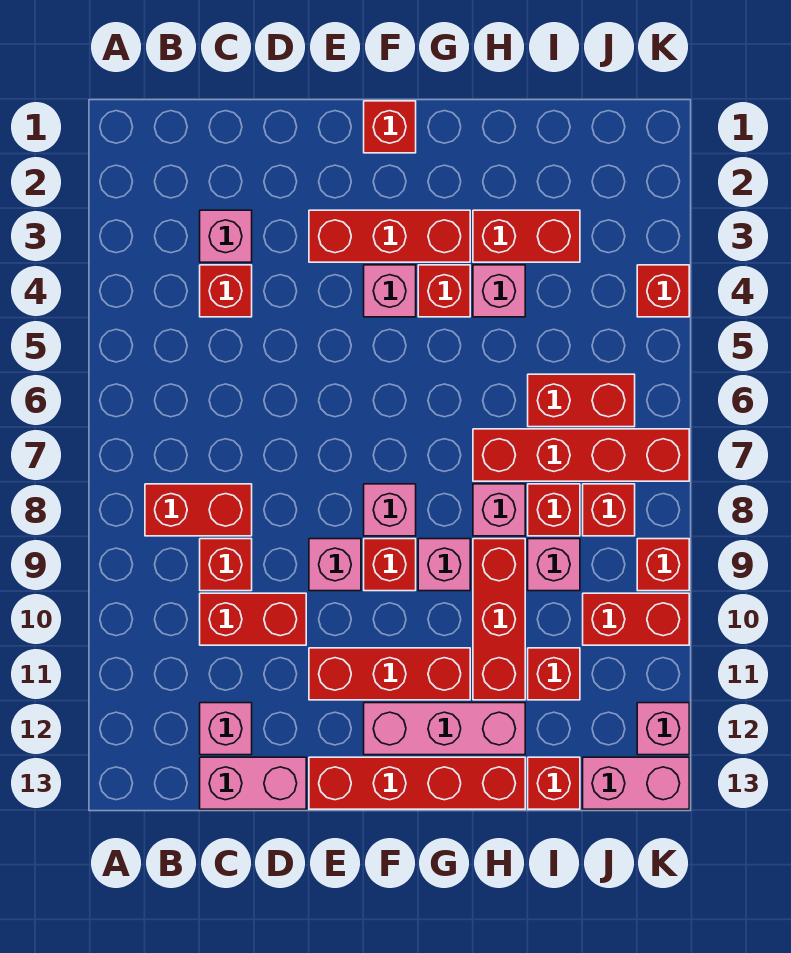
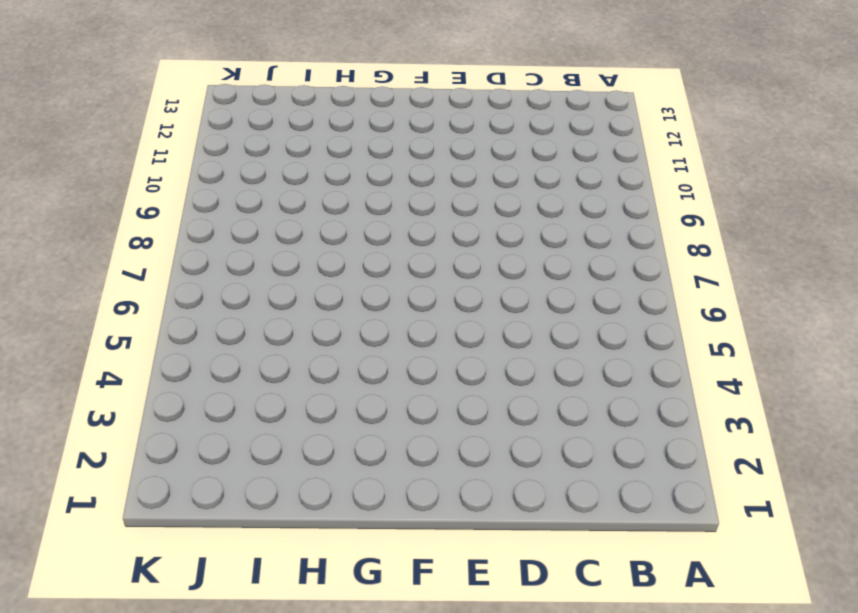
none -> red brick B8:C8 level 1
none -> pink brick C3 level 1
none -> red brick C4 level 1
none -> red brick C9 level 1

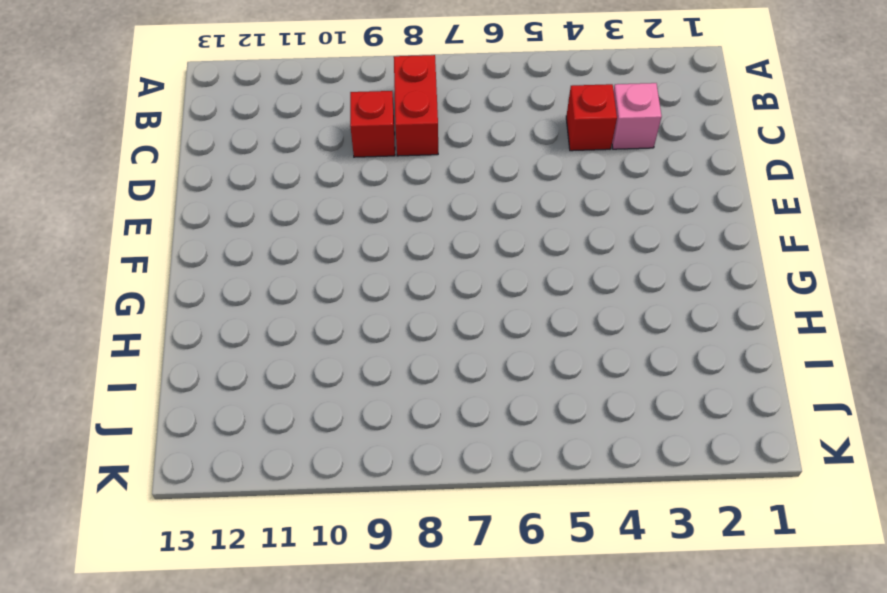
none -> red brick C10:D10 level 1
none -> pink brick C12 level 1
none -> pink brick C13:D13 level 1
none -> red brick E3:G3 level 1

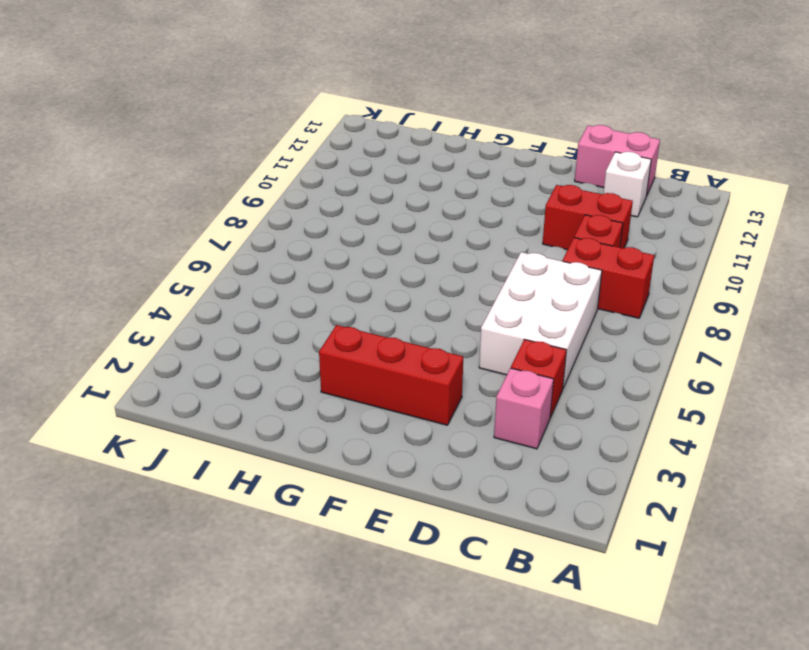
white brick C5:D7 level 1 -> none
white brick C12 level 1 -> pink brick C12 level 1
none -> pink brick E9 level 1
none -> red brick E11:G11 level 1
none -> red brick E13:H13 level 1
none -> red brick F1 level 1

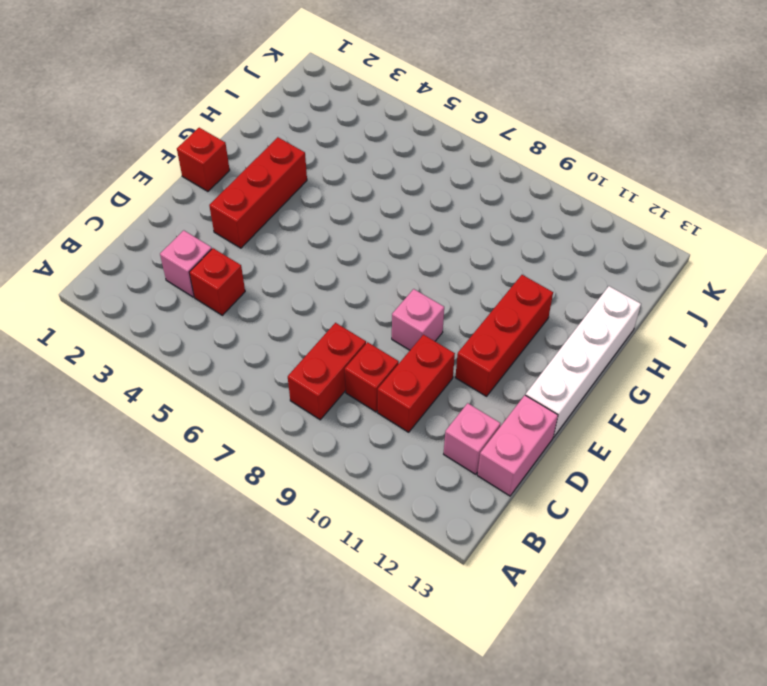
white brick E13:H13 level 1 -> red brick E13:H13 level 1
none -> pink brick F4 level 1
none -> pink brick F8 level 1
none -> red brick F9 level 1
none -> pink brick F12:H12 level 1

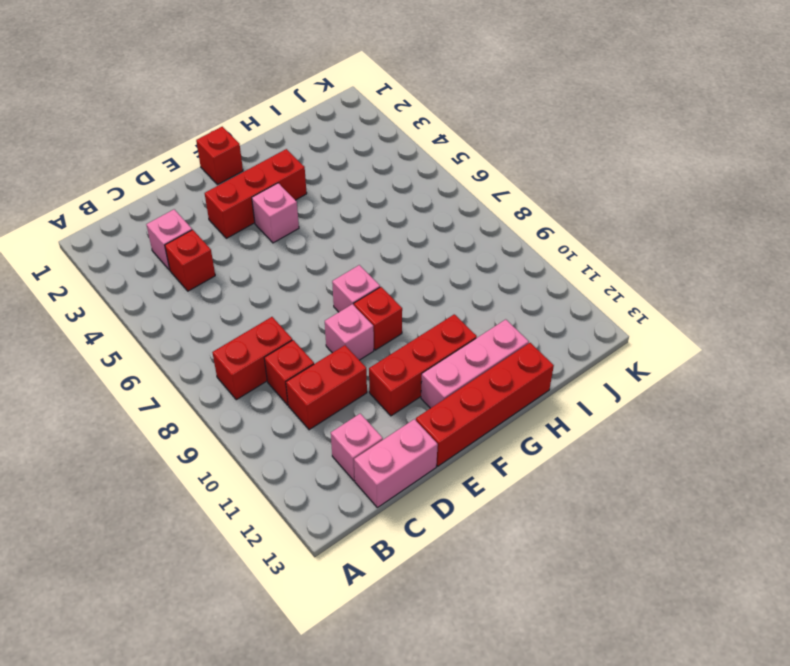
none -> red brick G4 level 1
none -> pink brick G9 level 1
none -> red brick H3:I3 level 1
none -> pink brick H4 level 1

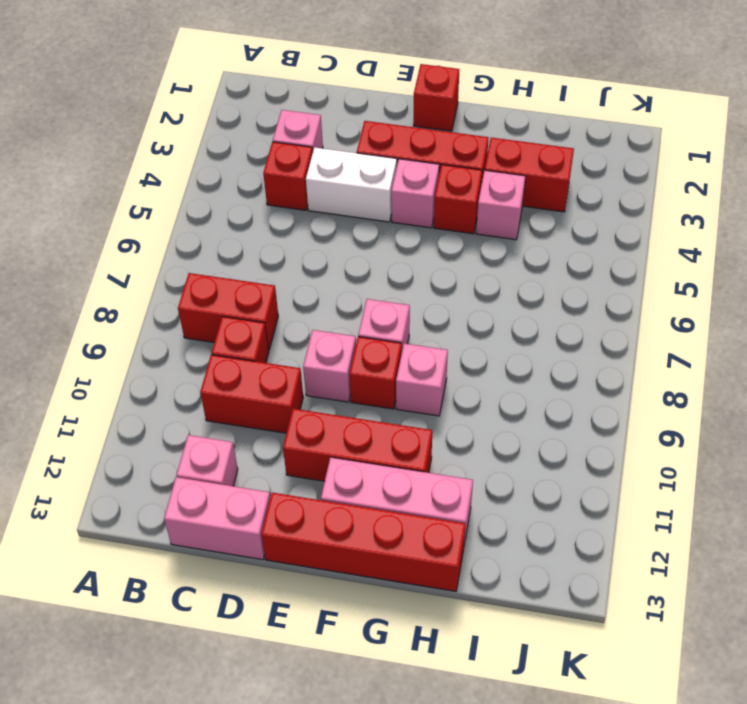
white brick D4:E4 level 1 -> none
none -> red brick H7:K7 level 1
none -> pink brick H8 level 1
none -> red brick H9:H11 level 1
none -> red brick I6:J6 level 1

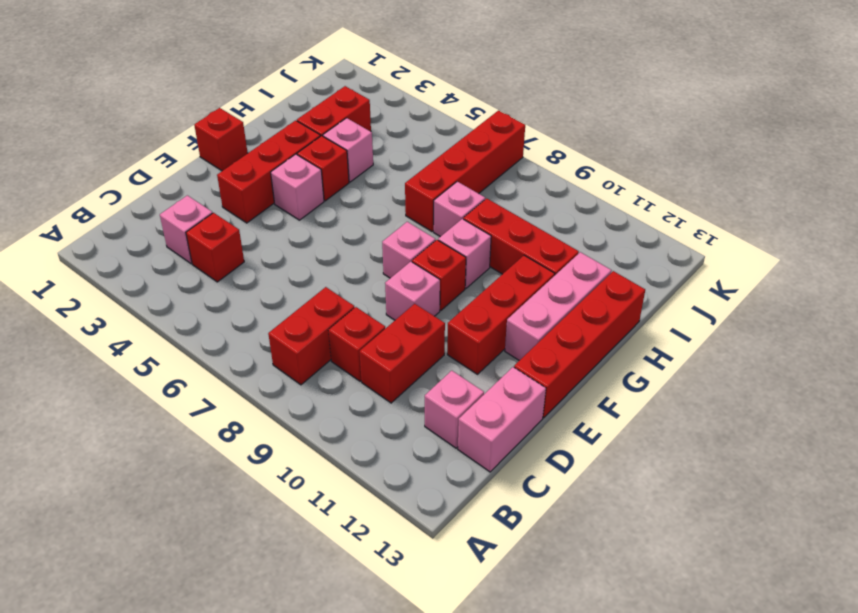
none -> red brick I6:J6 level 1
none -> red brick I8 level 1
none -> pink brick I9 level 1
none -> red brick I11 level 1

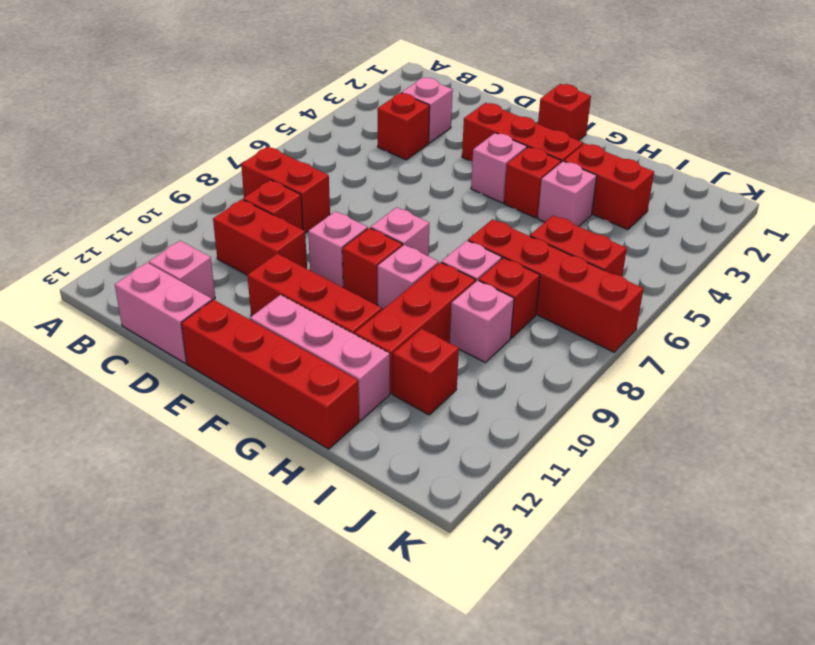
none -> red brick I13 level 1
none -> red brick J8 level 1
none -> red brick J10:K10 level 1
none -> pink brick J13:K13 level 1

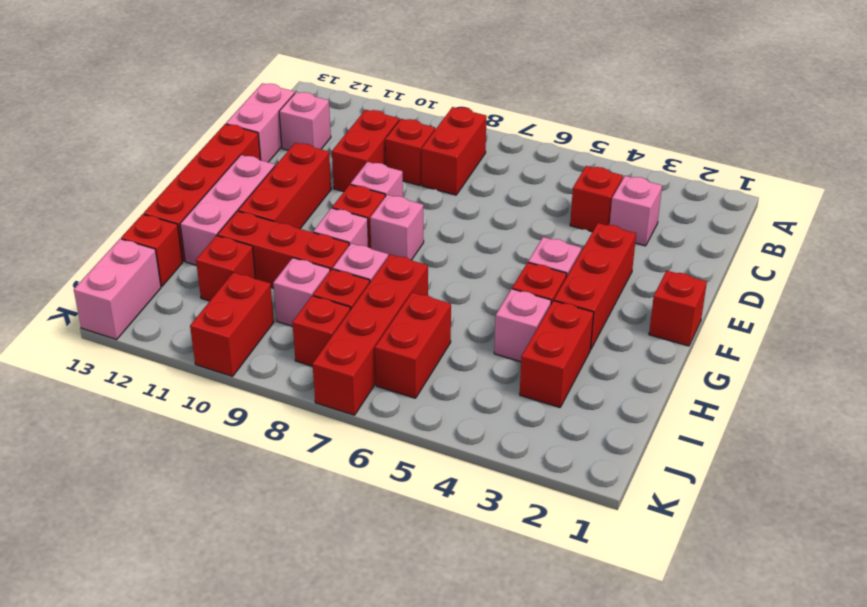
none -> red brick K4 level 1
none -> red brick K9 level 1
none -> pink brick K12 level 1

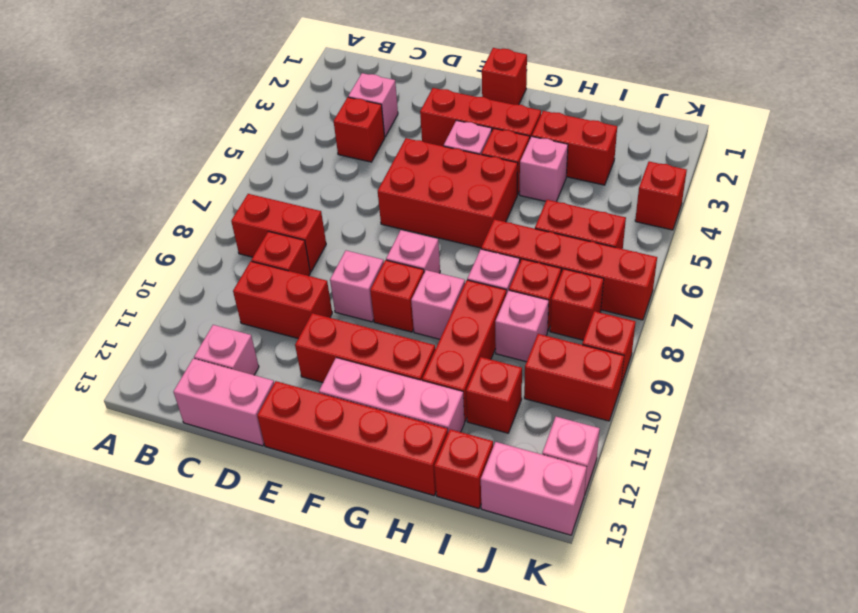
red brick E5:G6 level 1 -> none

